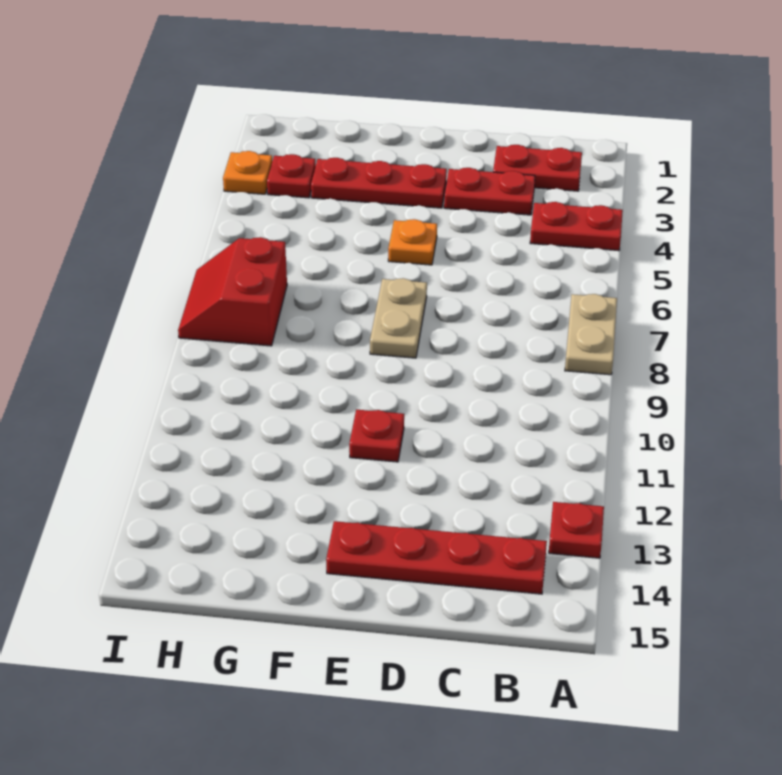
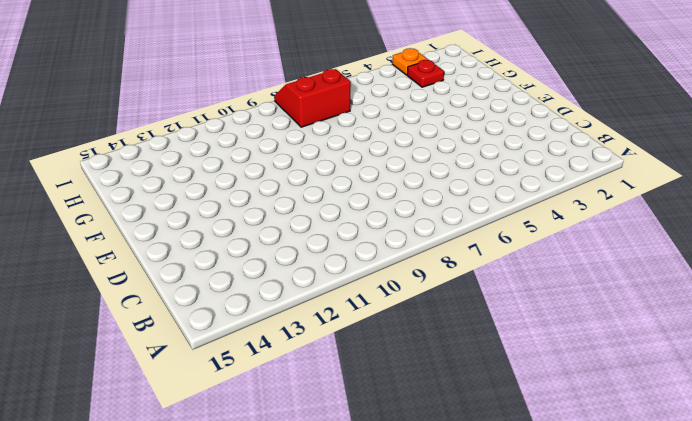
none -> red plate A4:B4 level 1
none -> tan plate A7:A8 level 1
none -> red plate A13 level 1

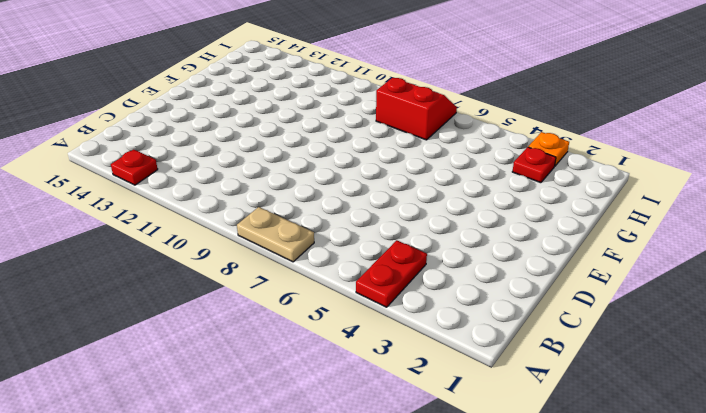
none -> red plate B2:C2 level 1
none -> red plate B14:E14 level 1
none -> red plate C3:D3 level 1

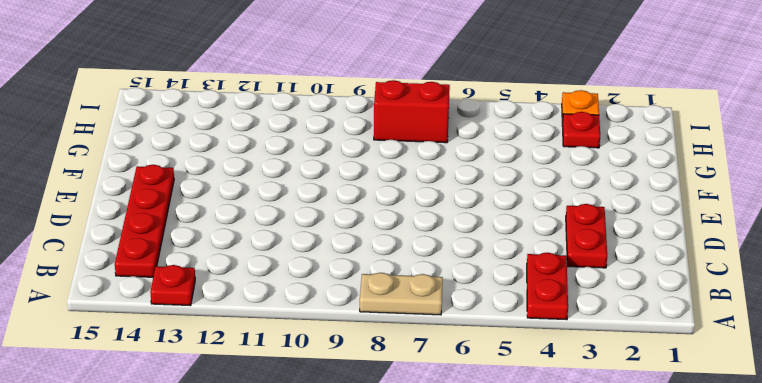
none -> red plate B2:C2 level 1
none -> red plate E3:G3 level 1
none -> orange plate E5 level 1

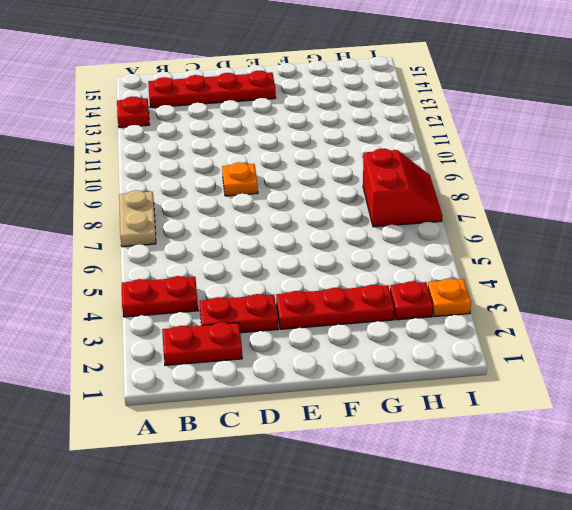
orange plate D9 level 1 -> orange plate E5 level 1
none -> tan plate E7:E8 level 1
none -> red plate E11 level 1

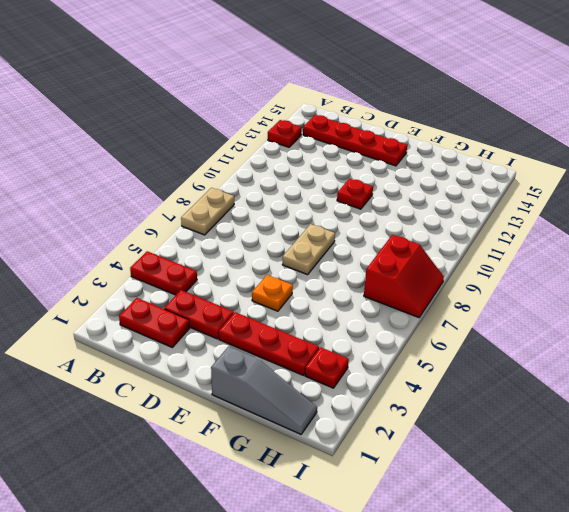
grey slope F1:H1 level 1 top F -> none
none -> orange plate I3 level 1

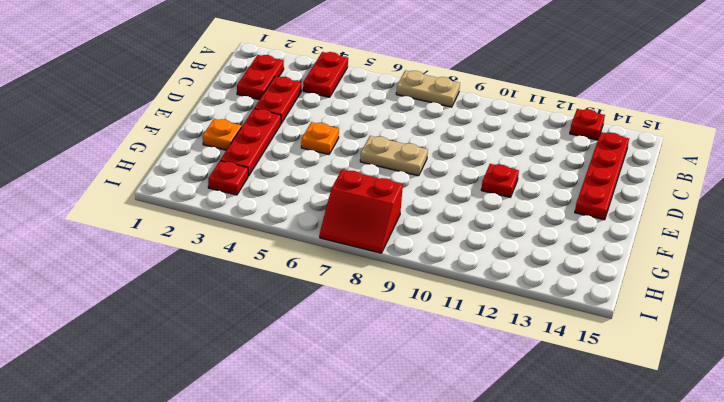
orange plate F2 level 1 -> orange plate I3 level 1

